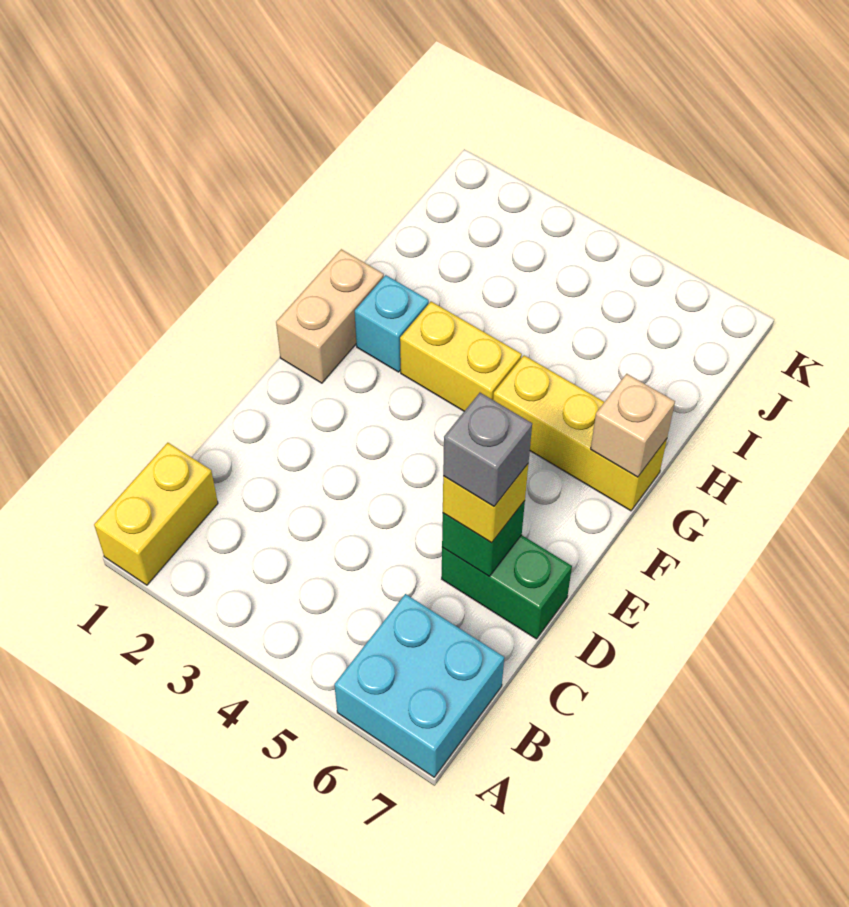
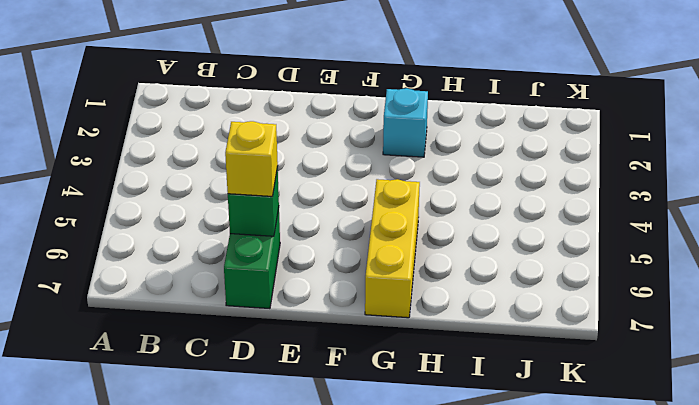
none -> yellow brick A1:B1 level 1
none -> cyan brick A6:B7 level 1

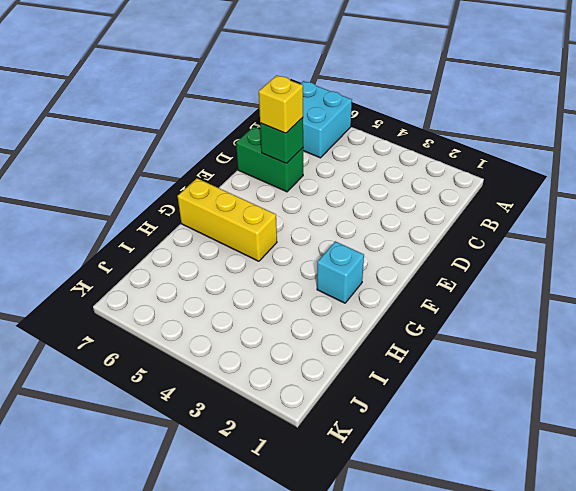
none -> yellow brick A1:B1 level 1
none -> tan brick F1:G1 level 1

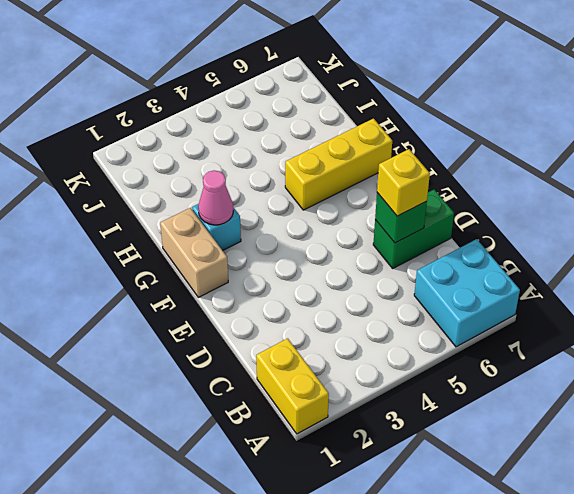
pink cone G2 level 2 -> none
none -> yellow brick G3:G4 level 1
none -> tan brick G7 level 2

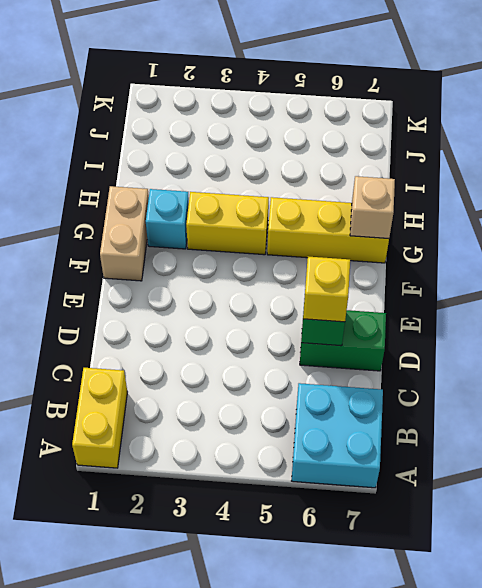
none -> grey brick D6 level 4

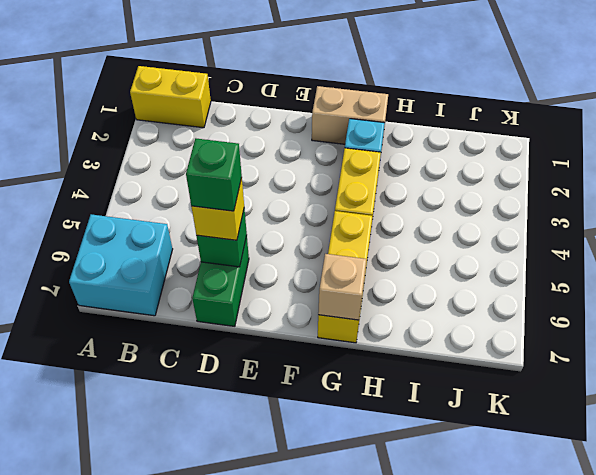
green brick D6 level 4 -> grey brick D6 level 4

